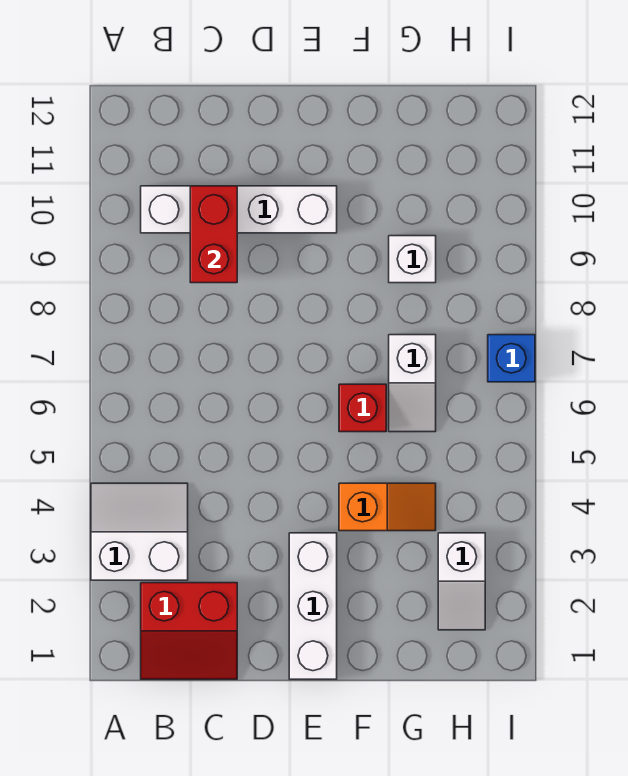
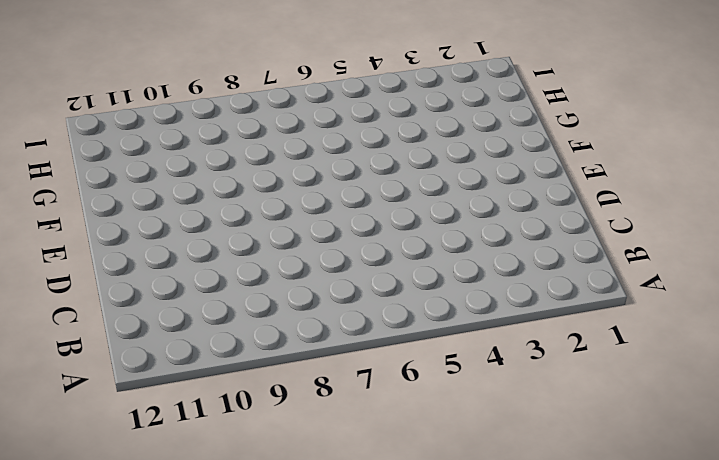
none -> white slope A3:B4 level 1 top 3
none -> red slope B1:C2 level 1 top 2

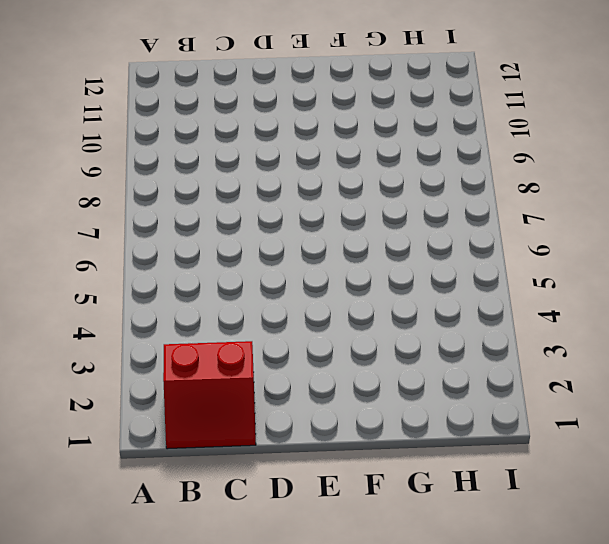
none -> white slope A3:B4 level 1 top 3
none -> white brick B10:E10 level 1

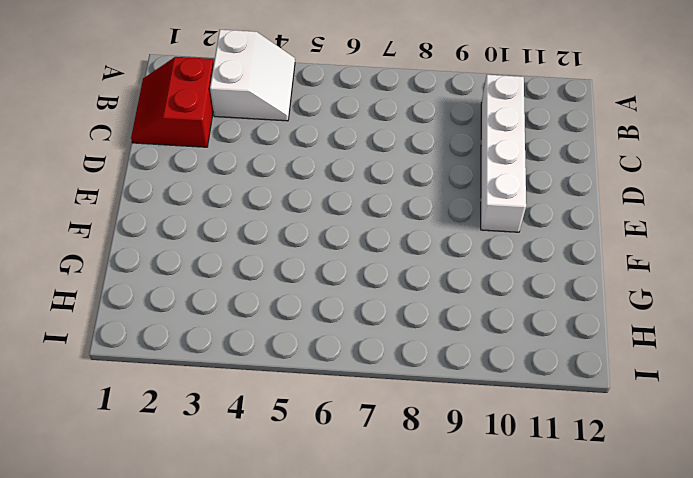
none -> white brick E1:E3 level 1
none -> orange slope F4:G4 level 1 top F

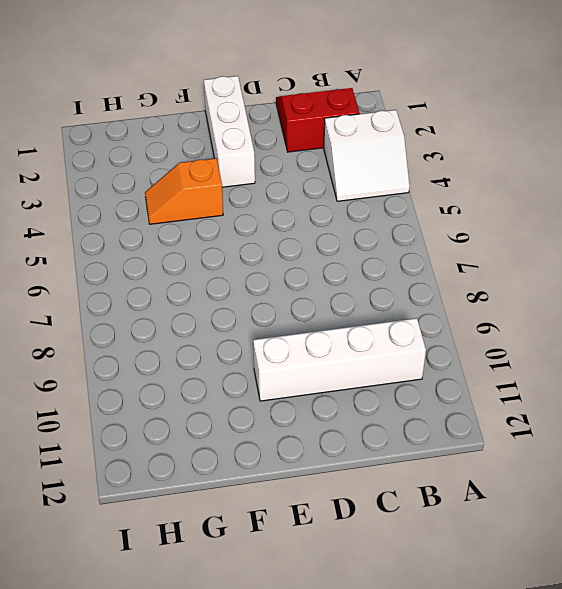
none -> red brick F6 level 1
none -> white slope G6:G7 level 1 top 7

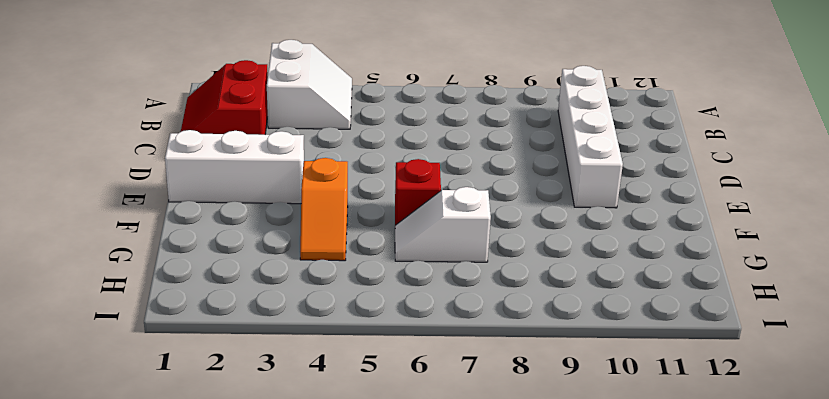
none -> white brick G9 level 1
none -> white slope H2:H3 level 1 top 3

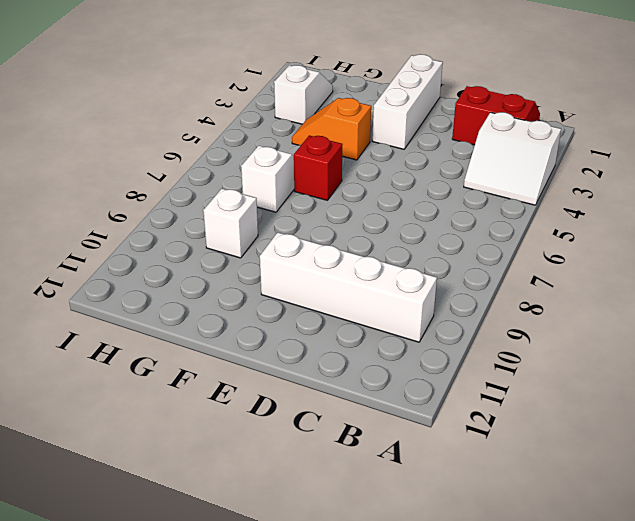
none -> blue brick I7 level 1
none -> red brick C9:C10 level 2

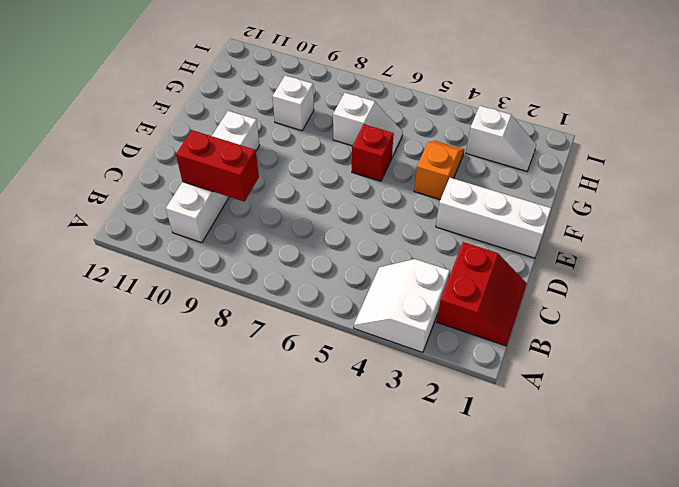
none -> blue brick I7 level 1

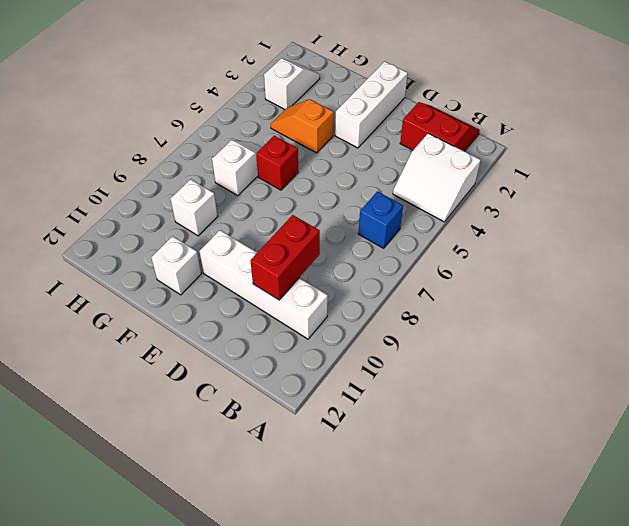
blue brick B6 level 1 -> blue brick I7 level 1
white brick F11 level 1 -> none

